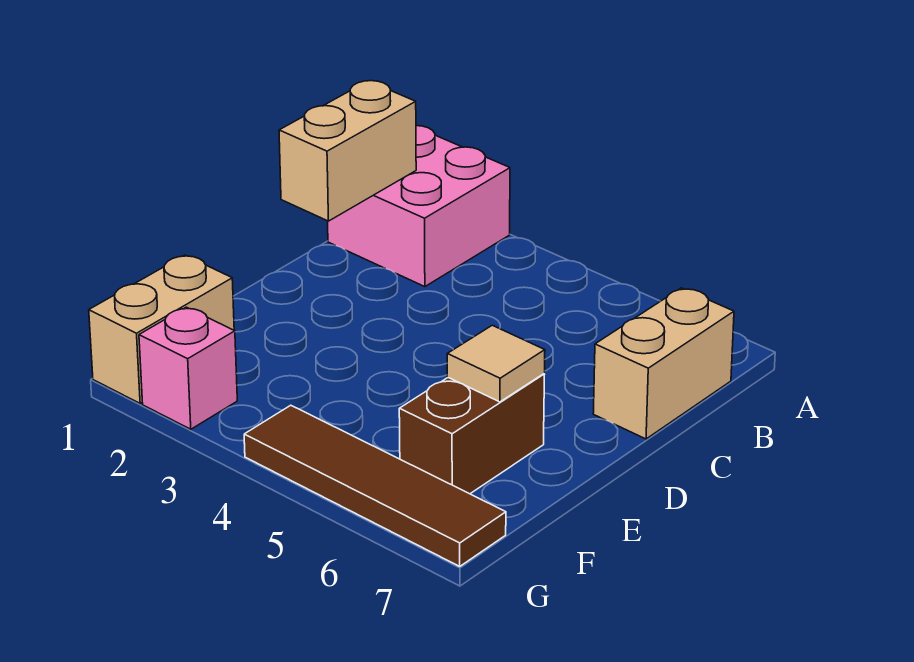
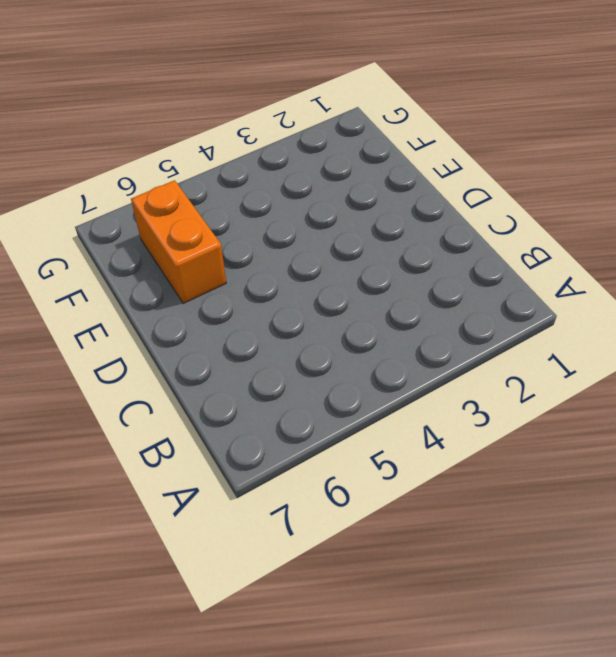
orange brick E6:F6 level 1 -> brown brick E6:F6 level 1
none -> pink brick A1:B2 level 1
none -> tan brick B7:C7 level 1

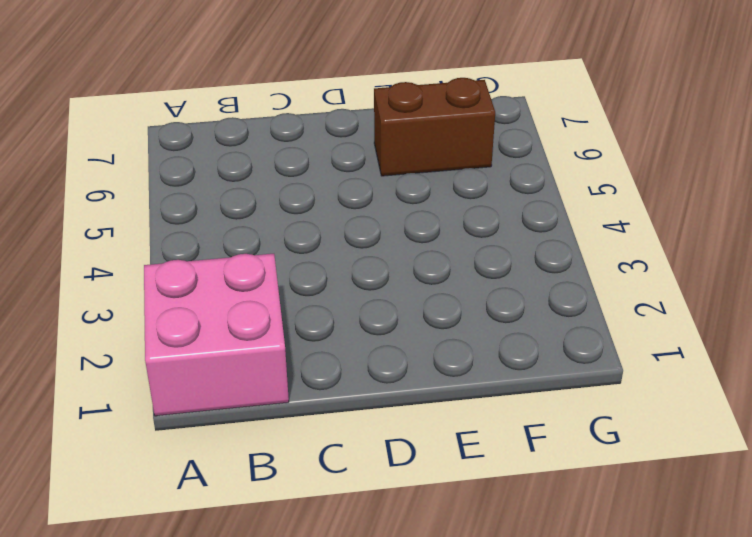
none -> tan brick B7:C7 level 1
none -> tan brick F1:G1 level 1

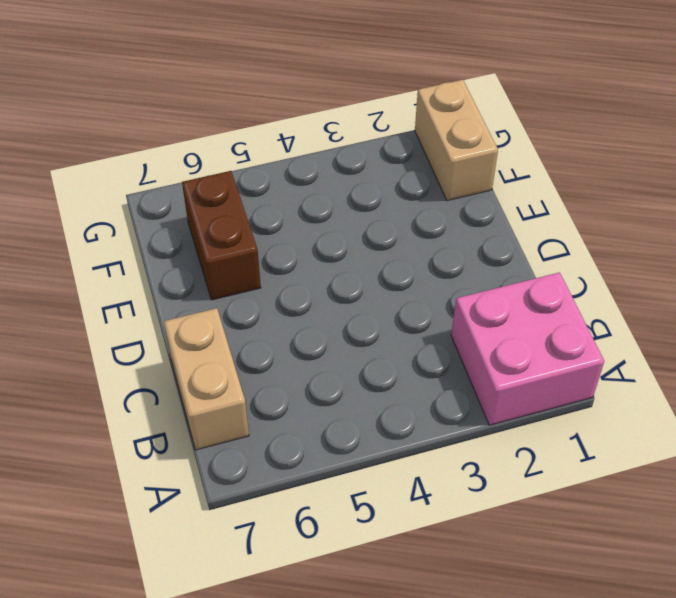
none -> pink brick G2 level 1
none -> brown tile G4:G7 level 1

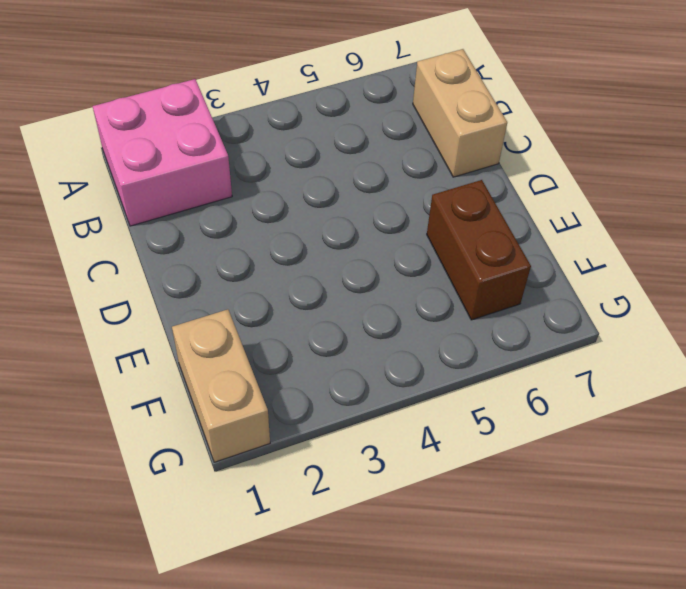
none -> pink brick G2 level 1
none -> brown tile G4:G7 level 1

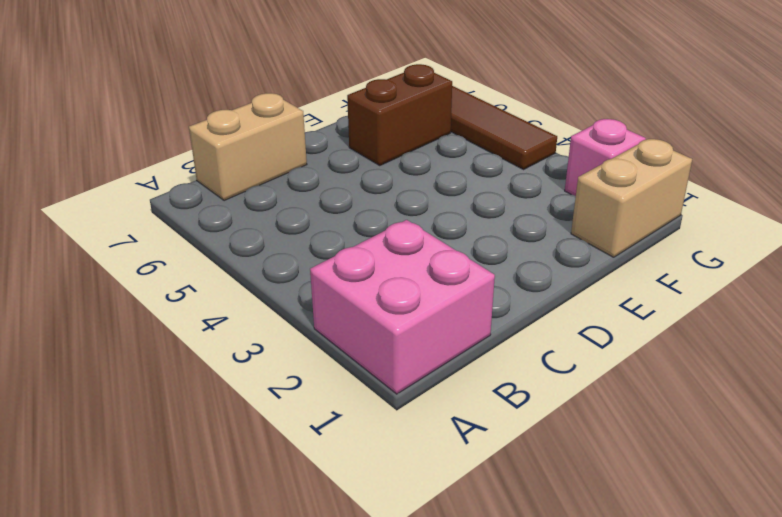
none -> tan brick B1:C1 level 2
none -> tan tile E6 level 2

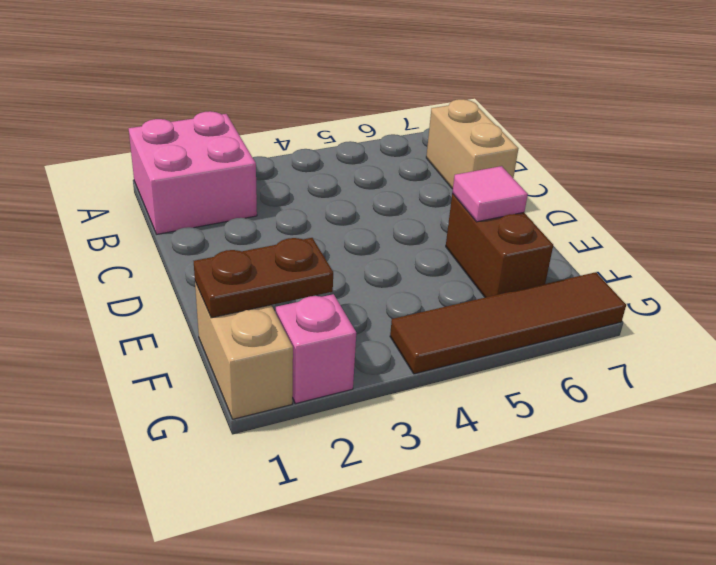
pink tile E6 level 2 -> tan tile E6 level 2
brown plate F1:F2 level 2 -> none
none -> tan brick B1:C1 level 2

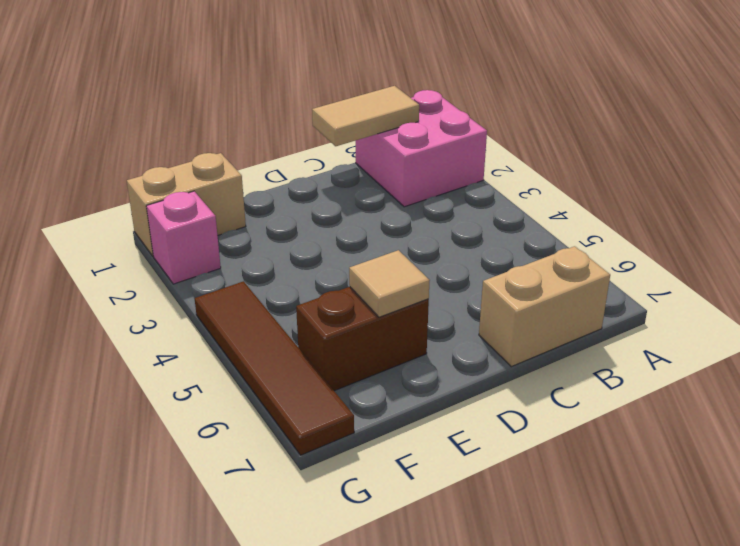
tan tile B1:C1 level 2 -> tan brick B1:C1 level 2

